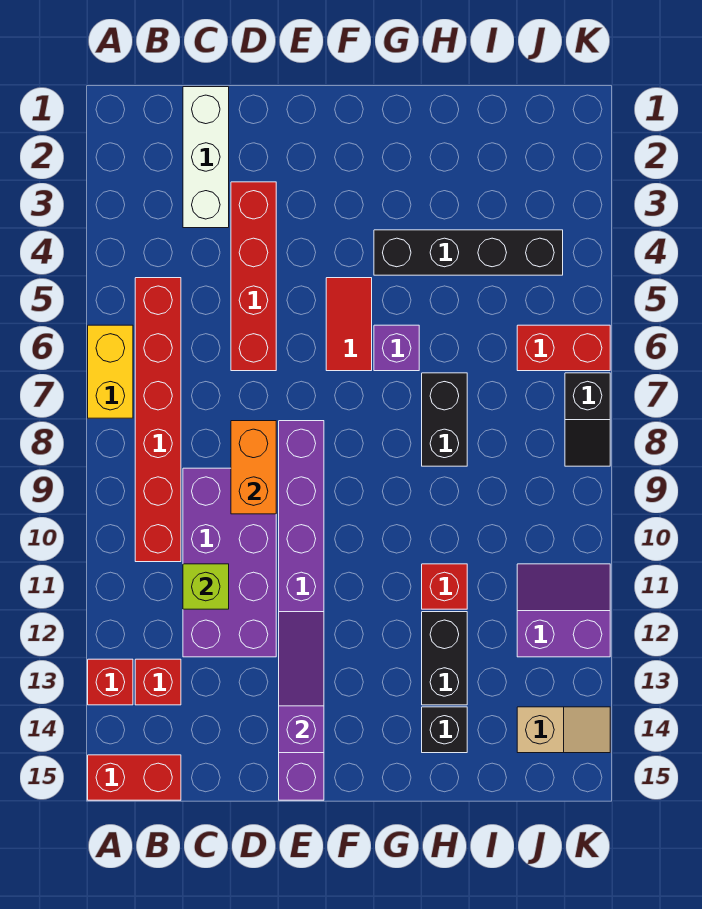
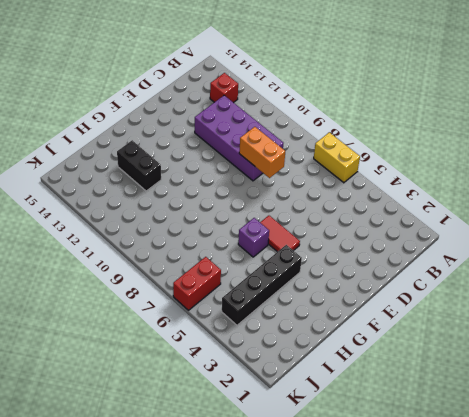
none -> red brick A13 level 1
none -> red brick A15:B15 level 1
none -> red brick B5:B10 level 1

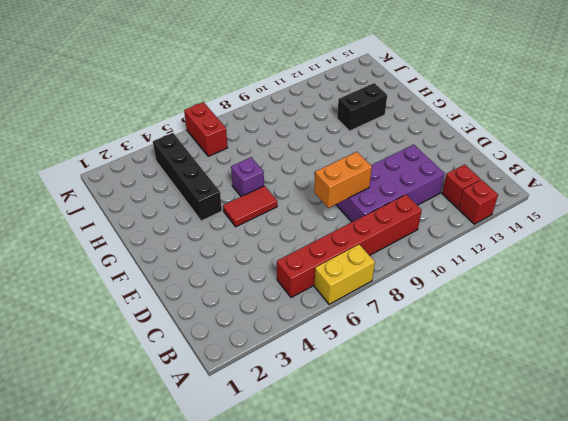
none -> red brick A15:B15 level 1
none -> white brick C1:C3 level 1
none -> red brick D3:D6 level 1

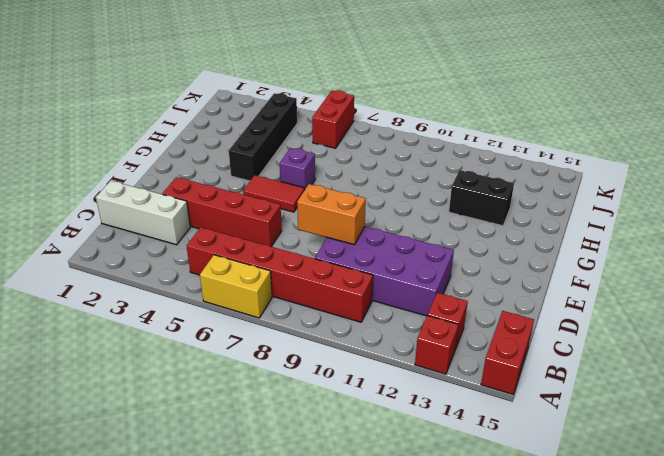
none -> purple brick E8:E15 level 1
none -> black brick H7:H8 level 1
none -> red brick H11 level 1

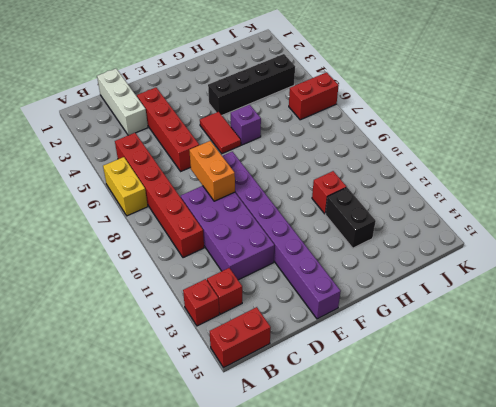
none -> black brick H7:H8 level 1
none -> black brick H14 level 1
none -> purple slope J11:K12 level 1 top 12

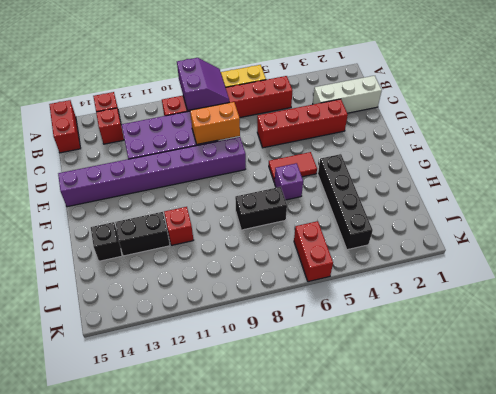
purple slope A8:B9 level 2 top 9 -> purple slope J11:K12 level 1 top 12
none -> tan slope J14:K14 level 1 top J
none -> black slope K7:K8 level 1 top 7
none -> lime brick C11 level 2

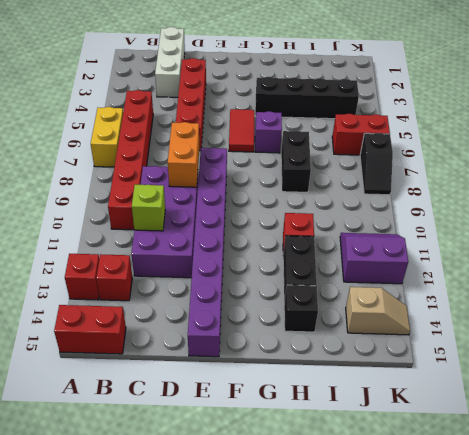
none -> purple slope E12:E14 level 2 top 14

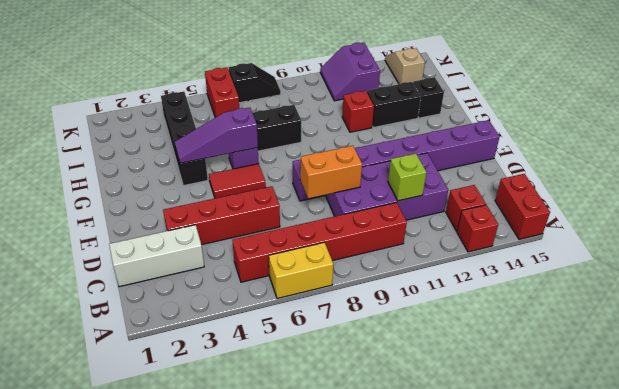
purple slope G4:G6 level 2 top 6 -> purple slope E12:E14 level 2 top 14

